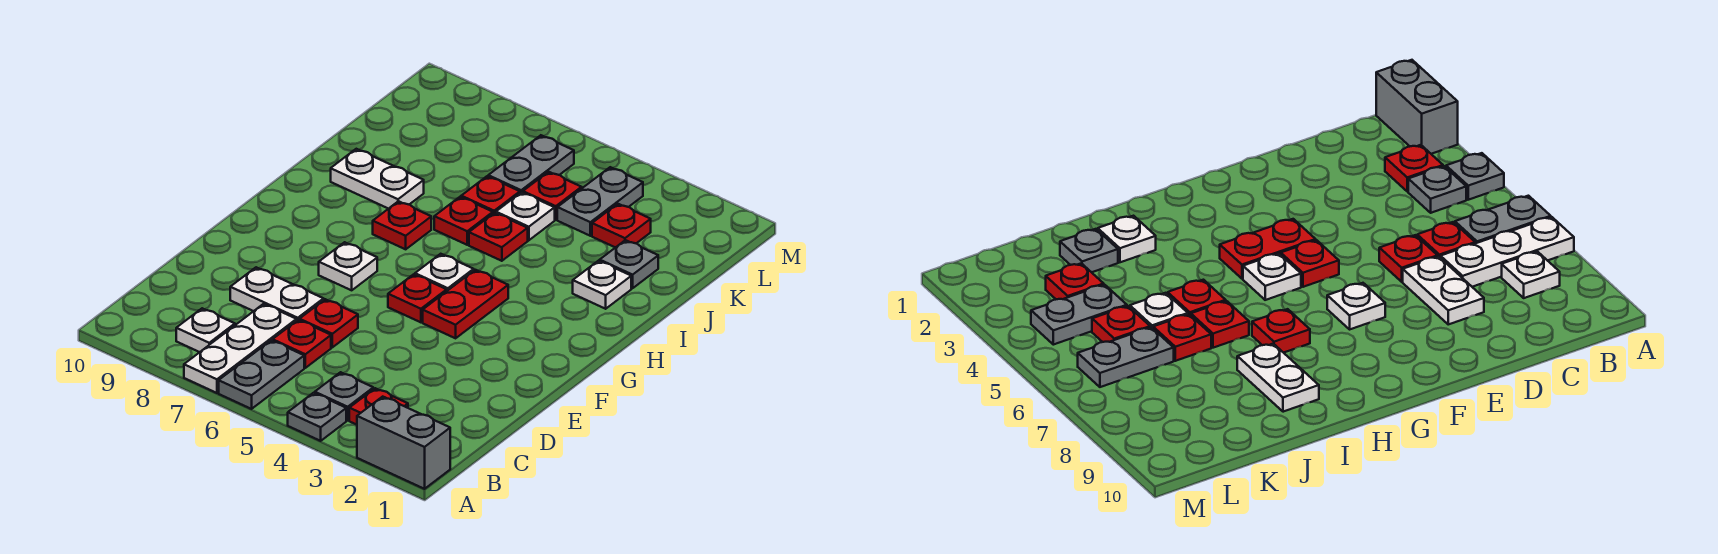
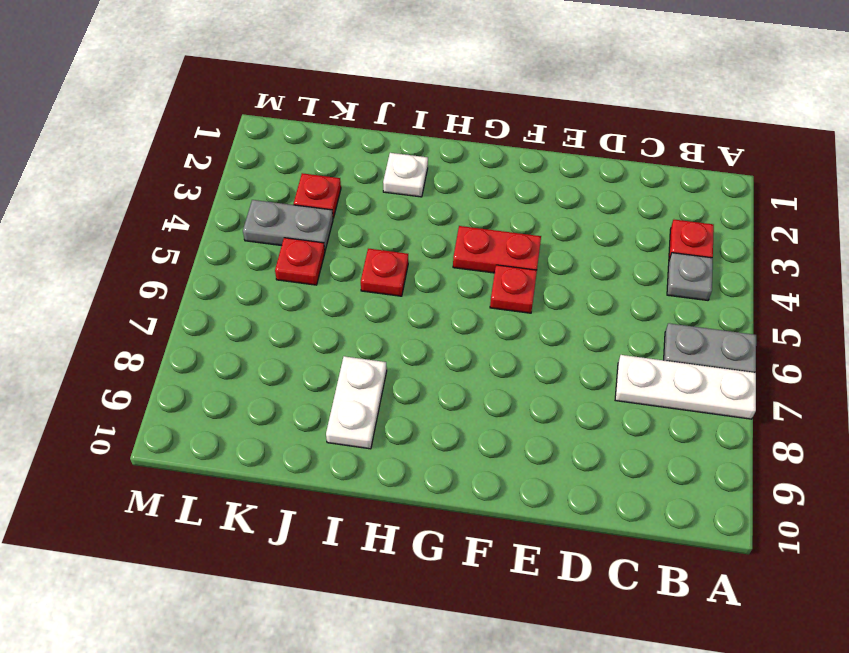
none -> grey brick A1:A2 level 1
none -> grey plate A4 level 1
none -> white plate B8 level 1

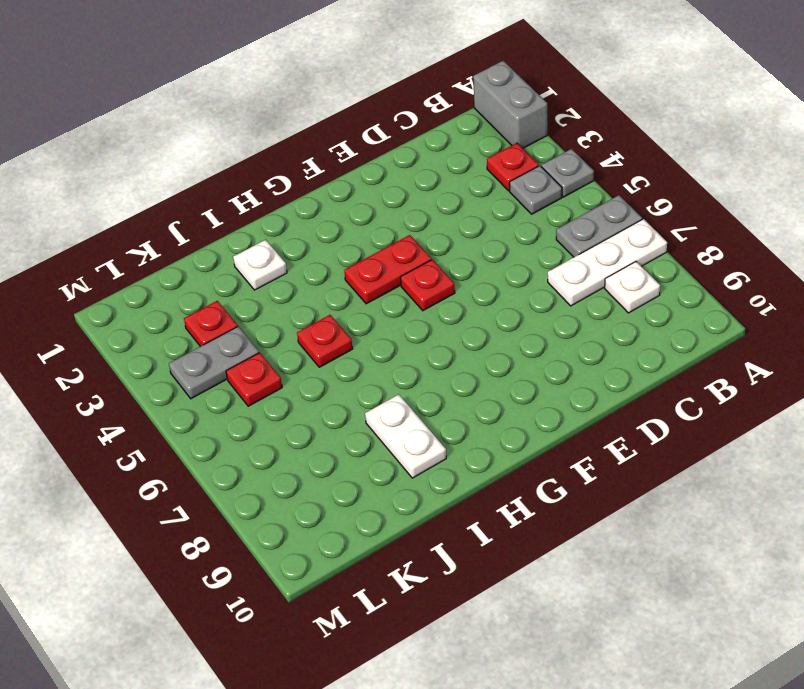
none -> red plate C6 level 1
none -> red plate D6 level 1
none -> white plate D7:D8 level 1

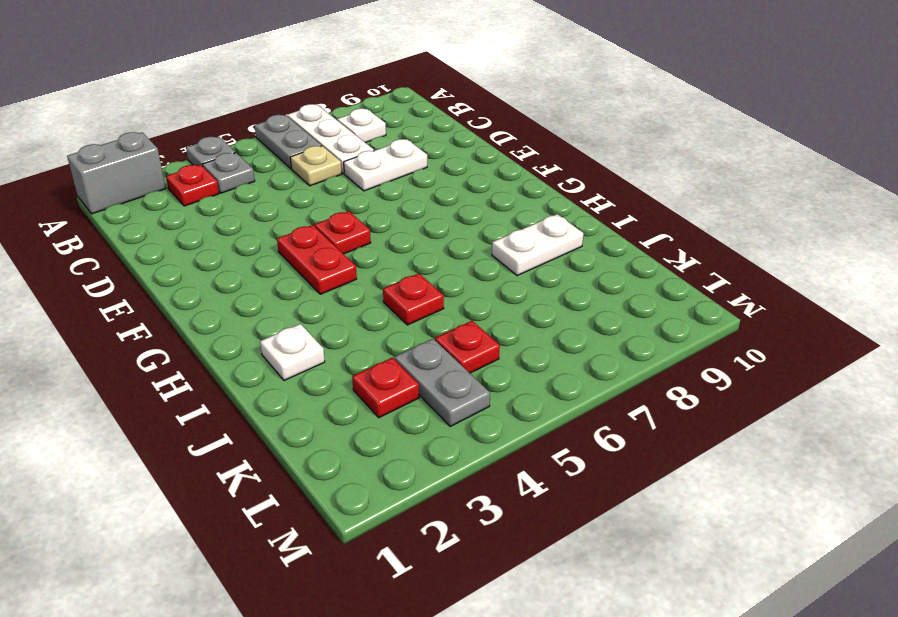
tan plate C6 level 1 -> red plate C6 level 1
none -> red plate D6 level 1
none -> white plate F7 level 1
none -> white plate G5 level 1

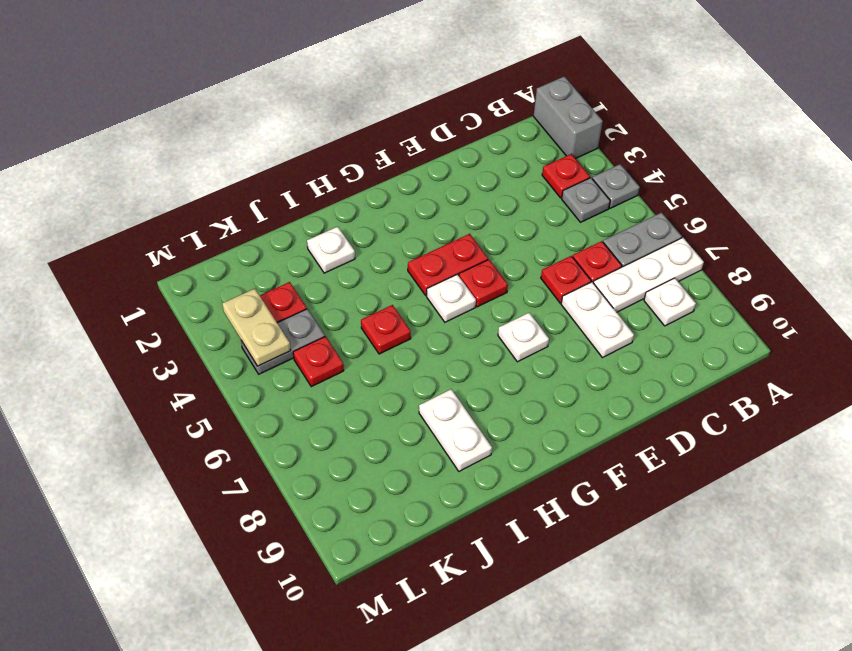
tan plate L3:L4 level 2 -> none
none -> red plate H7 level 1
none -> red plate I6 level 1
none -> grey plate J2 level 1

